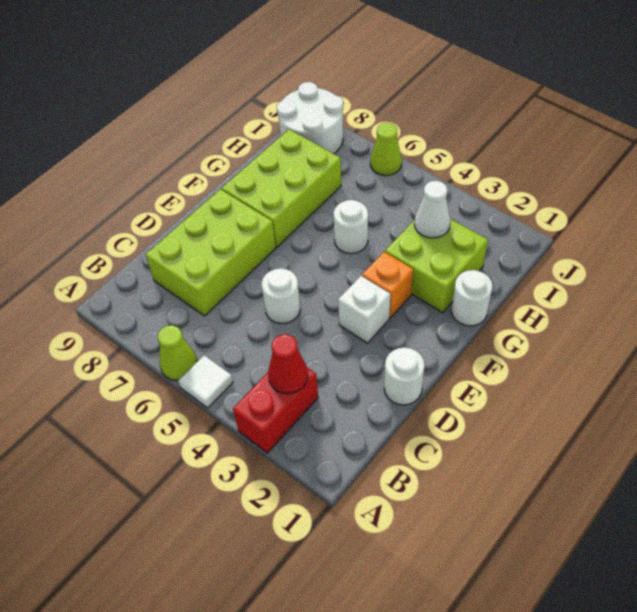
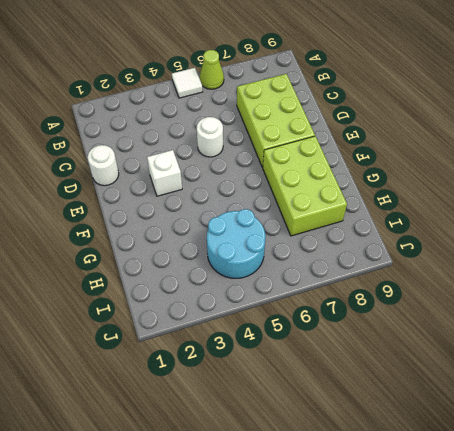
cyan round brick H4:I5 level 1 -> none
none -> red brick A3:B3 level 1
none -> orange brick F3 level 1
none -> white round brick G1 level 1

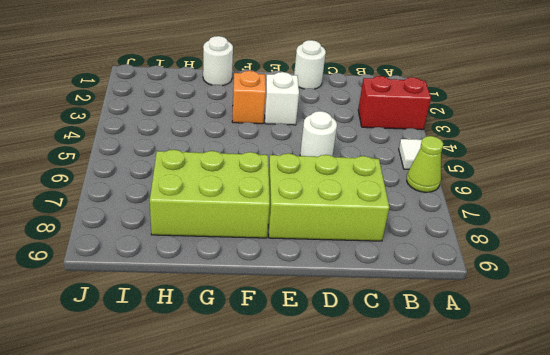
none -> lime brick G2:H3 level 1
none -> white round brick G5 level 1
none -> white round brick I8:J9 level 1

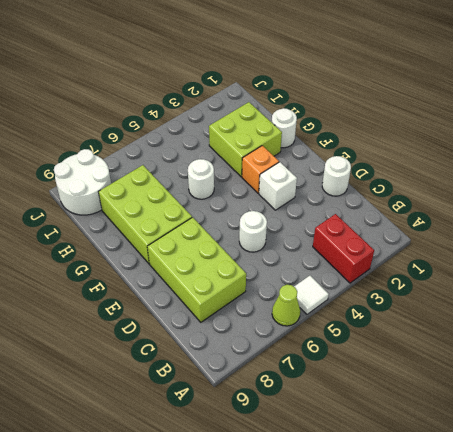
none -> lime cone J6 level 1
none -> red cone B3 level 2
none -> white cone H3 level 2

